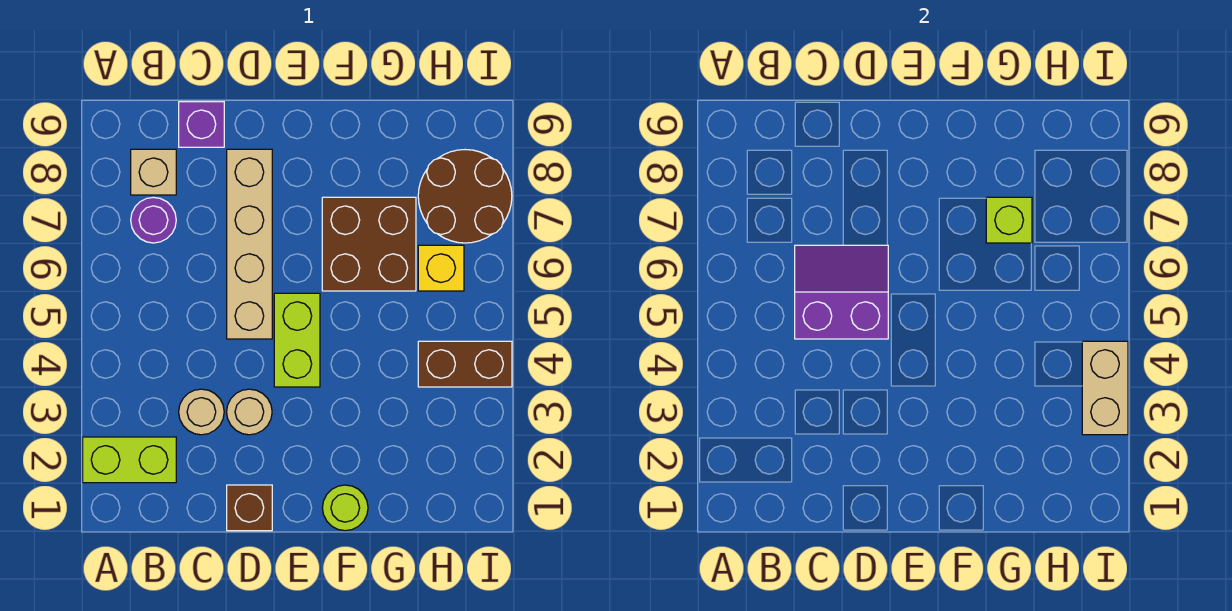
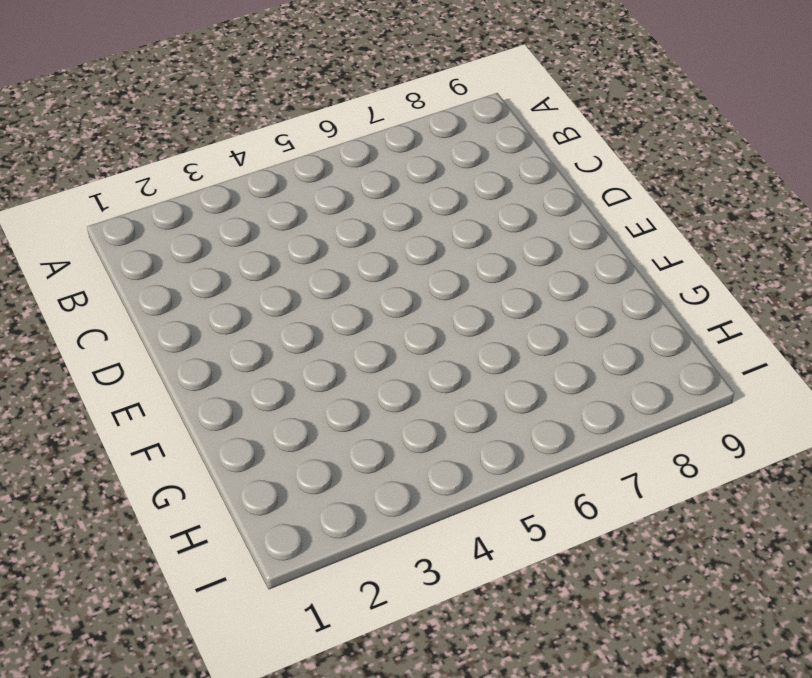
none -> lime brick A2:B2 level 1
none -> purple round brick B7 level 1
none -> tan brick B8 level 1

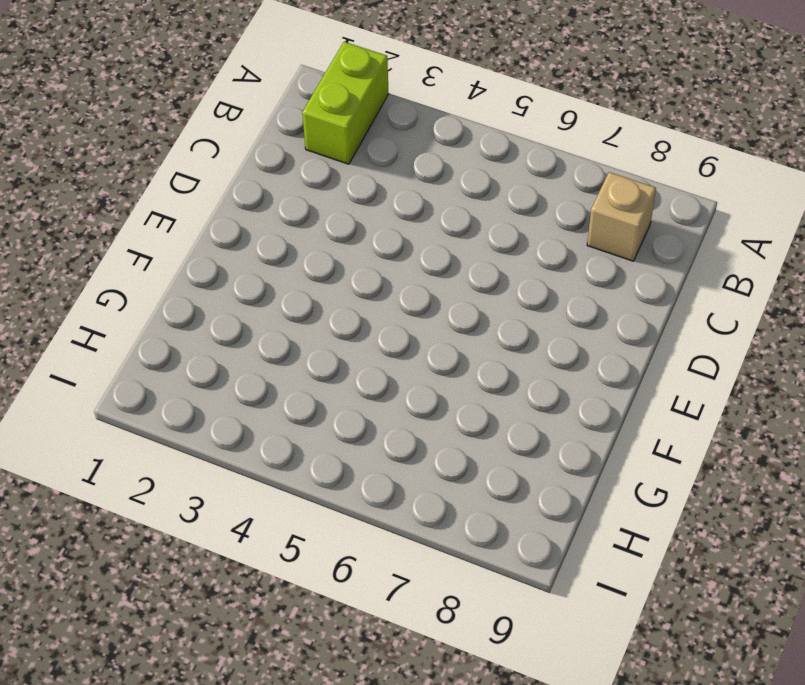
none -> purple round brick B7 level 1
none -> tan round brick C3 level 1
none -> purple brick C9 level 1

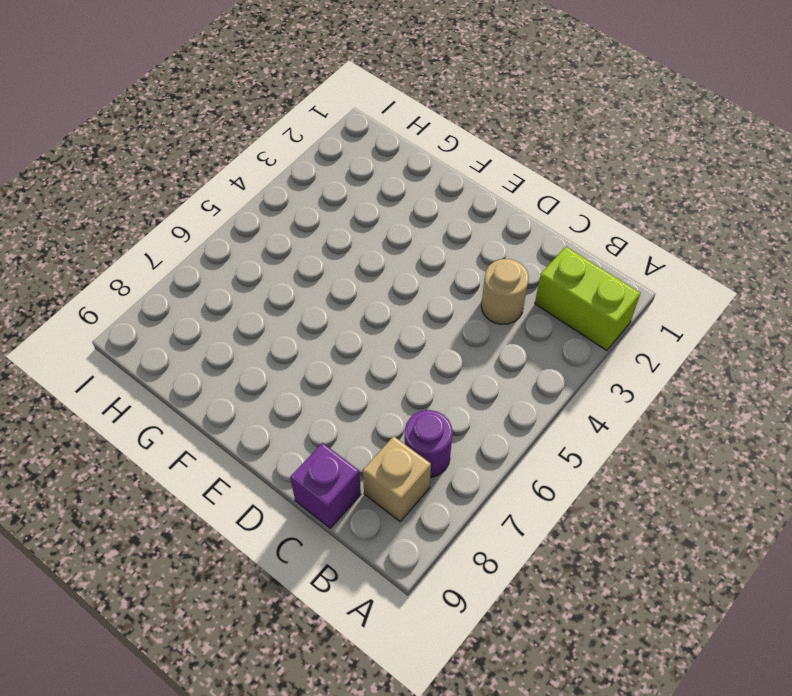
none -> brown brick D1 level 1
none -> tan round brick D3 level 1
none -> tan brick D5:D8 level 1

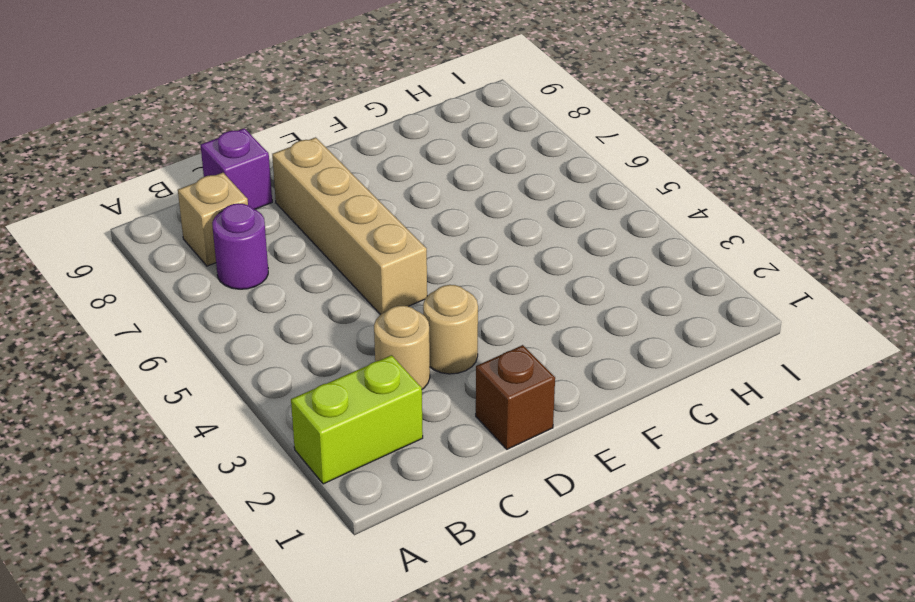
none -> lime brick E4:E5 level 1
none -> lime round brick F1 level 1
none -> brown brick F6:G7 level 1

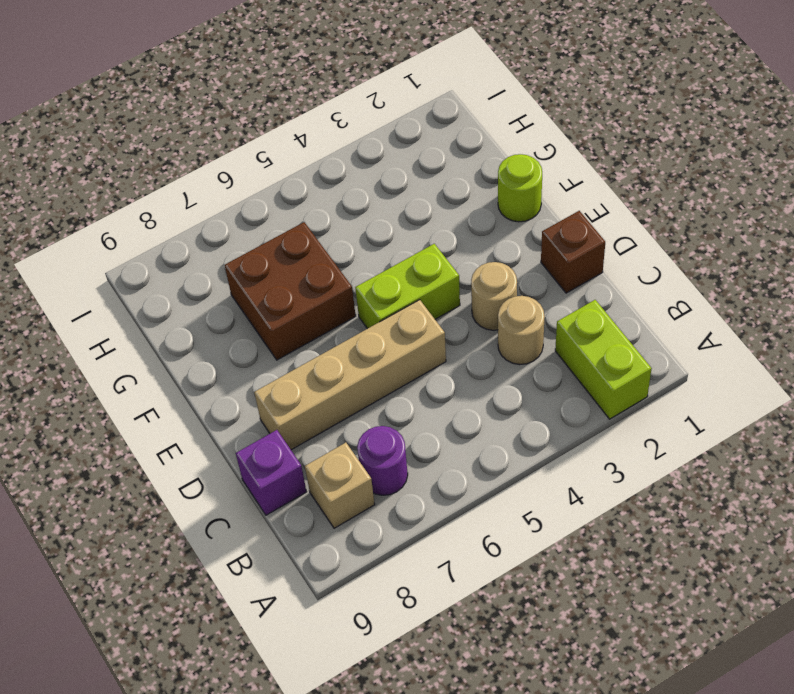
none -> brown brick H4:I4 level 1
none -> yellow brick H6 level 1
none -> brown round brick H7:I8 level 1

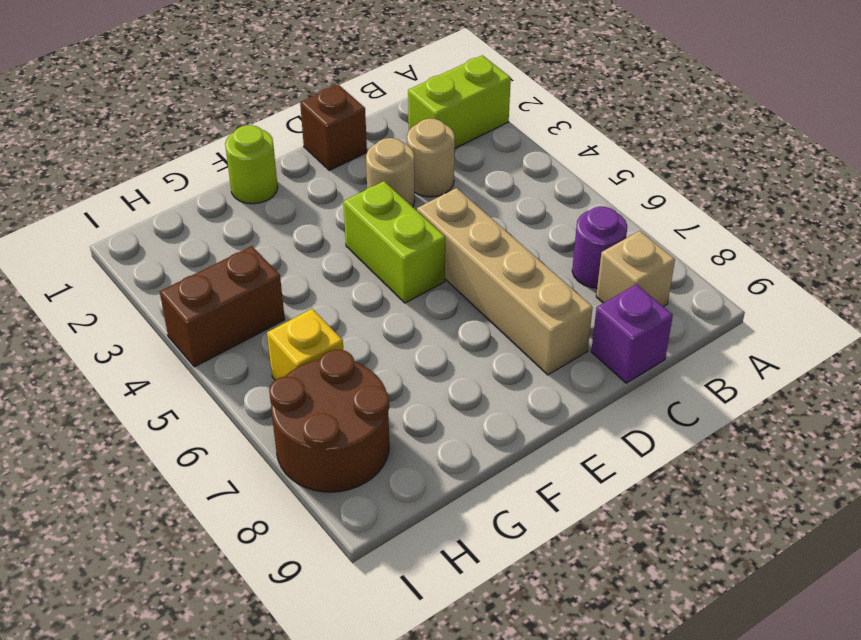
none -> brown brick F6:G7 level 1
none -> purple slope C5:D6 level 2 top 5
none -> lime brick G7 level 2

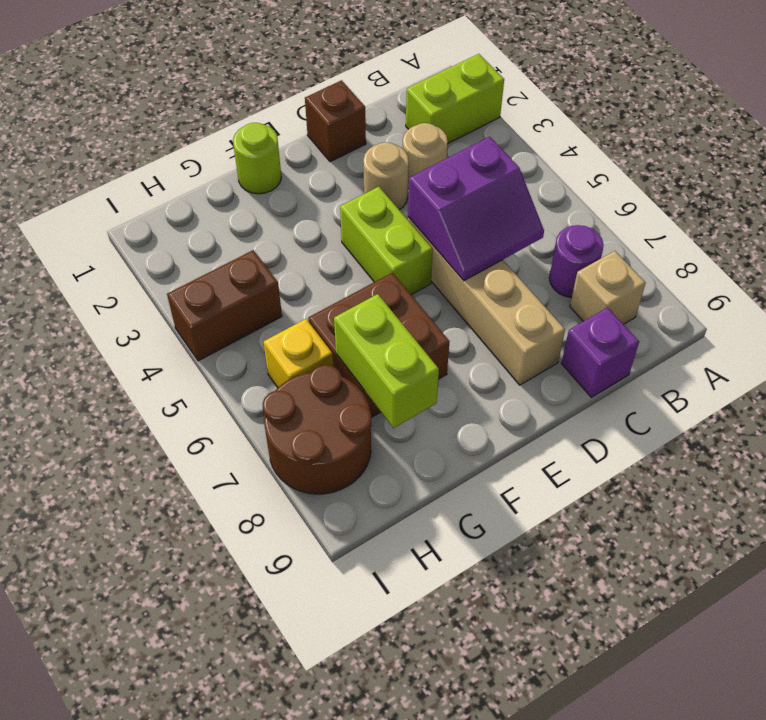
lime brick G7:G8 level 2 -> lime brick G7 level 2
none -> tan brick I3:I4 level 2

